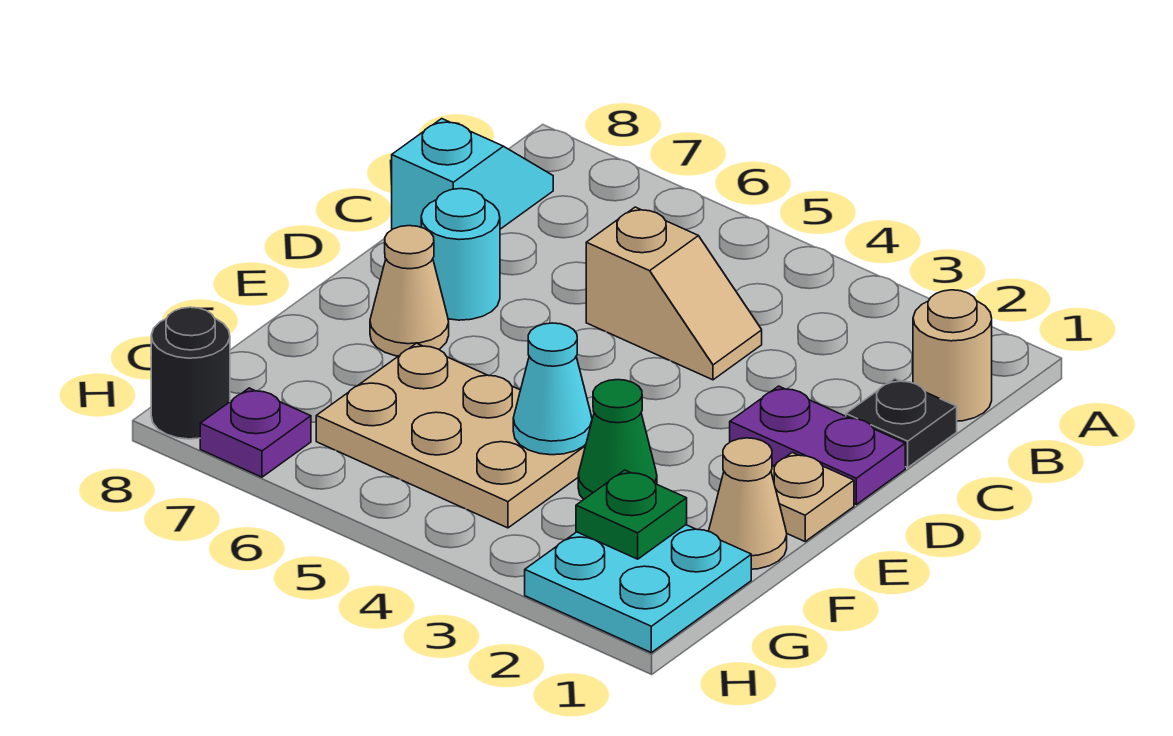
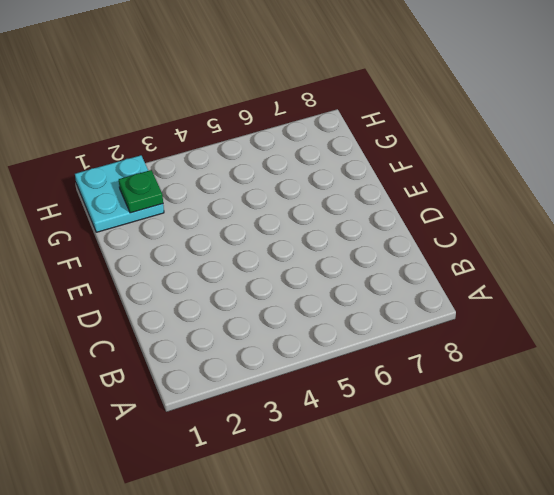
none -> tan round brick B1 level 1
none -> cyan slope B8:C8 level 1 top C
none -> black plate C1 level 1

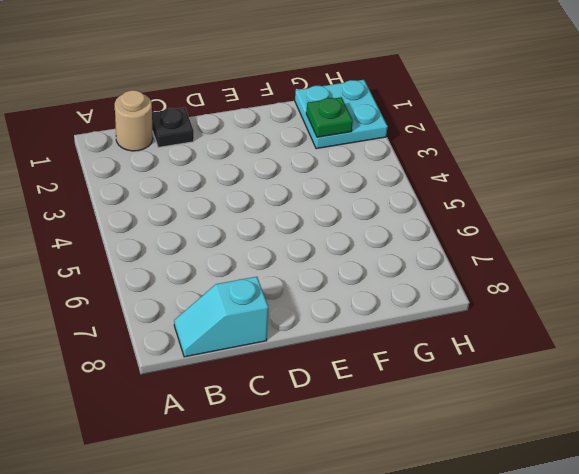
none -> tan slope C4:C5 level 1 top 5
none -> purple plate D1:D2 level 1
none -> cyan round brick D7 level 1

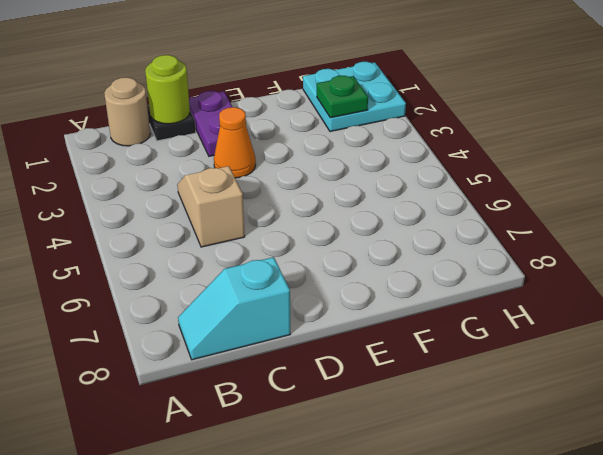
lime round brick C1 level 2 -> none
orange cone D3 level 1 -> none
none -> cyan round brick D7 level 1
none -> tan plate E1 level 1
none -> tan cone E7 level 1

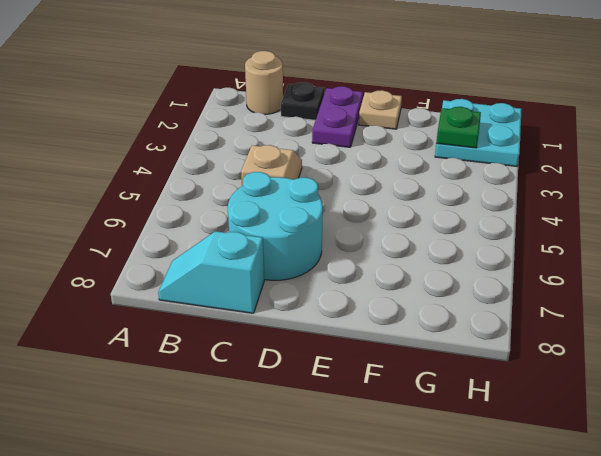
cyan round brick C6:D7 level 1 -> cyan round brick D7 level 1
none -> tan cone E7 level 1
none -> tan cone F1 level 1
none -> green cone F3 level 1

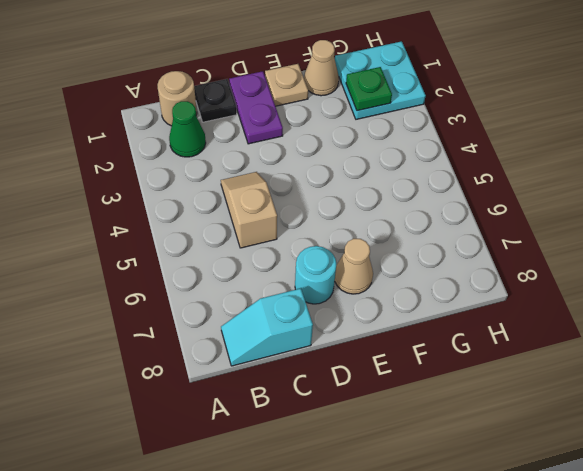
green cone B2 level 1 -> green cone F3 level 1
none -> tan plate F4:G6 level 1
none -> purple plate H7 level 1
none -> black round brick H8 level 1

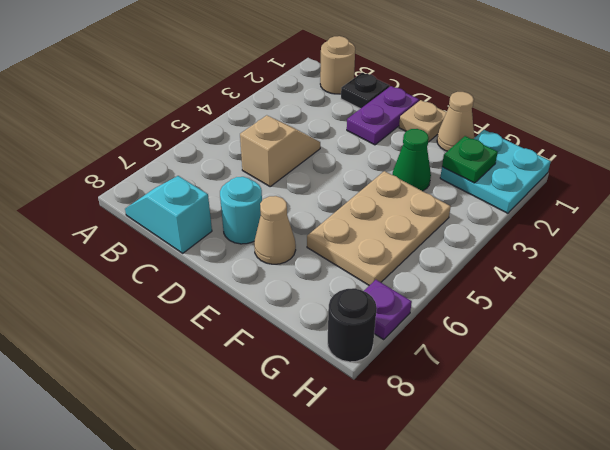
none -> cyan cone F4 level 2

